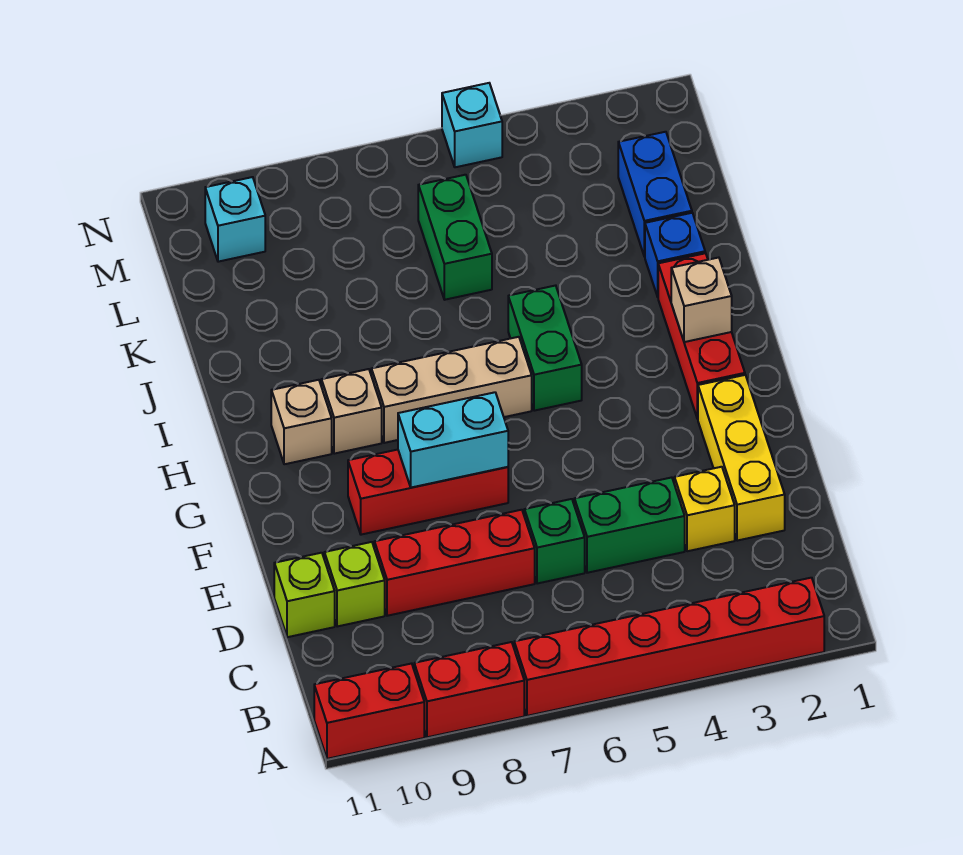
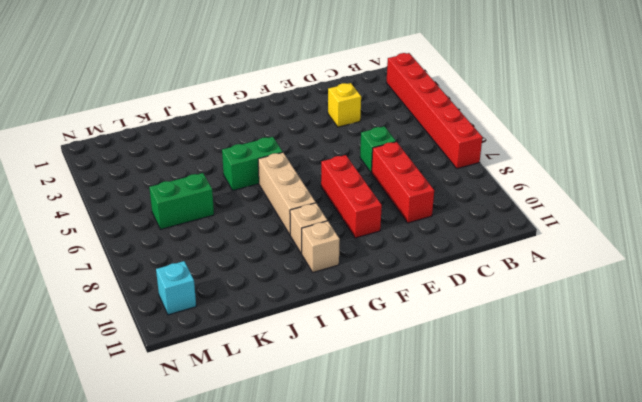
none -> red brick A8:A9 level 1
none -> red brick A10:A11 level 1
none -> yellow brick D2:F2 level 1

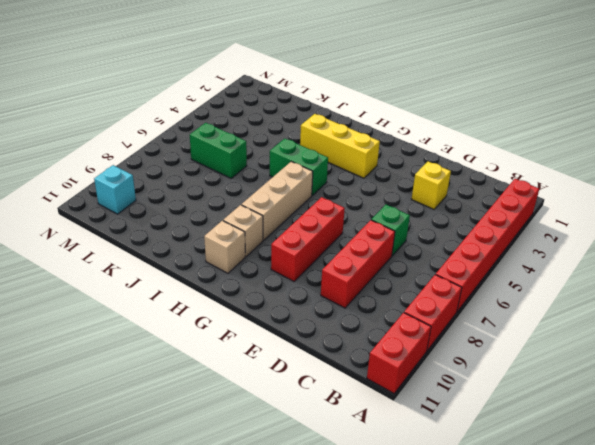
yellow brick G3:I3 level 1 -> yellow brick D2:F2 level 1
none -> green brick D4:D5 level 1
none -> lime brick D10 level 1
none -> lime brick D11 level 1

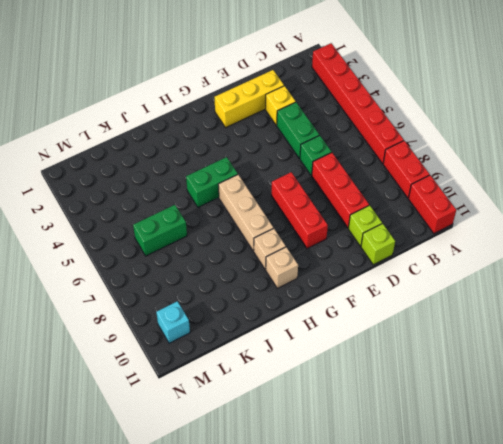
none -> red brick G2:I2 level 1
none -> blue brick J2 level 1
none -> blue brick K2:L2 level 1

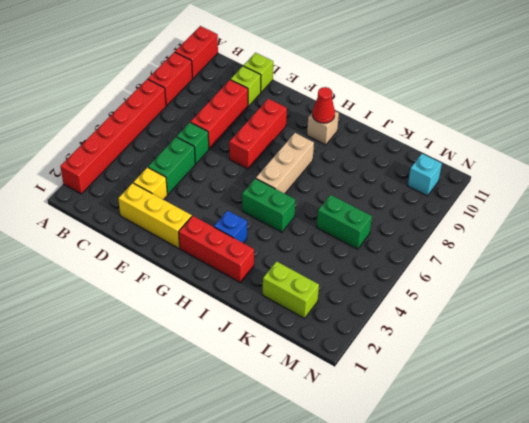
blue brick H3 level 1 -> blue brick J2 level 1
red cone H10 level 2 -> none
lime brick K2:L2 level 1 -> blue brick K2:L2 level 1
none -> tan brick H9 level 1
none -> cyan brick N5 level 1
none -> cyan brick F7:F8 level 2

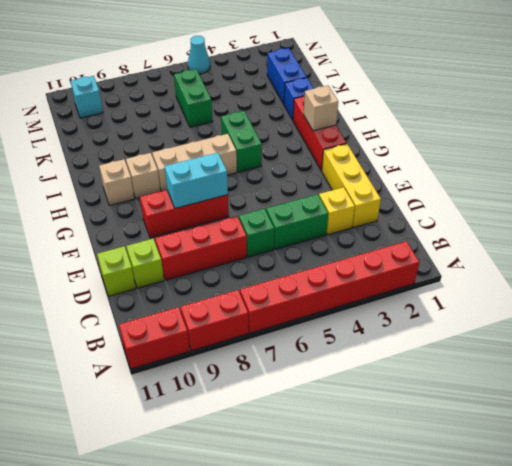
cyan cone N5 level 1 -> cyan brick N5 level 1

